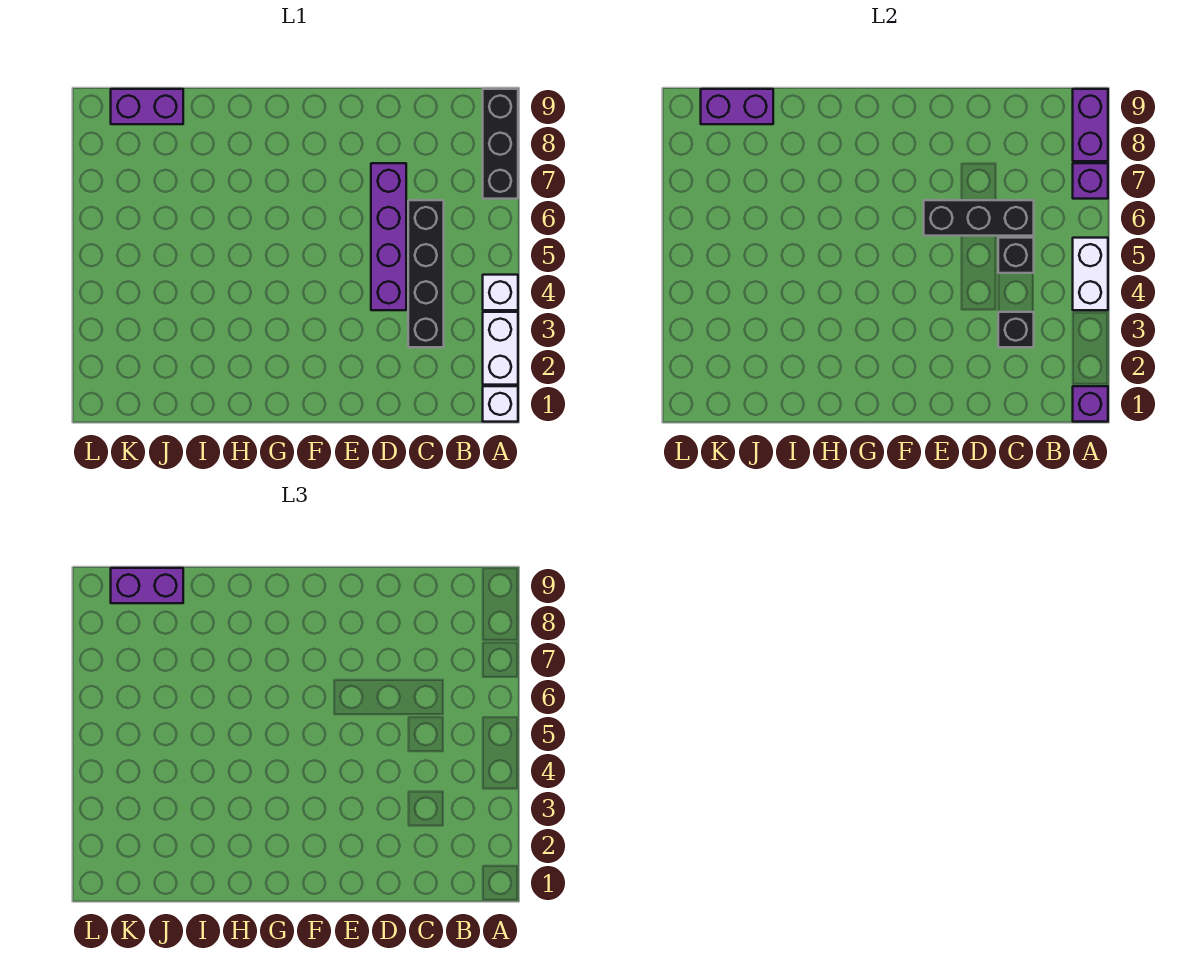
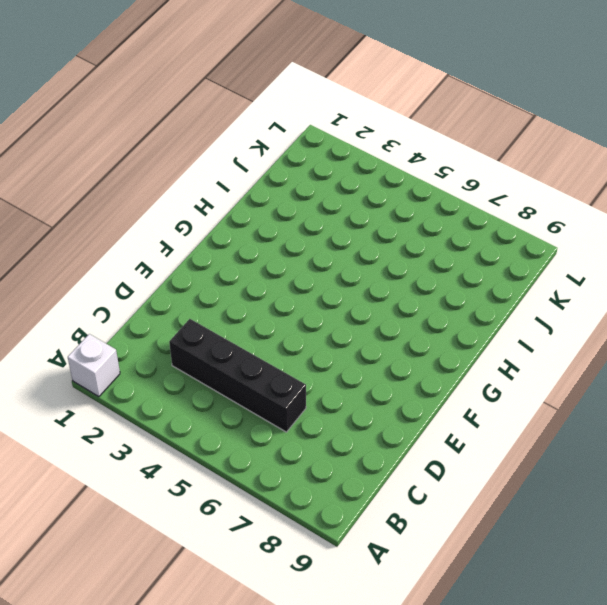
none -> white brick A2:A3 level 1
none -> white brick A4 level 1
none -> black brick A7:A9 level 1

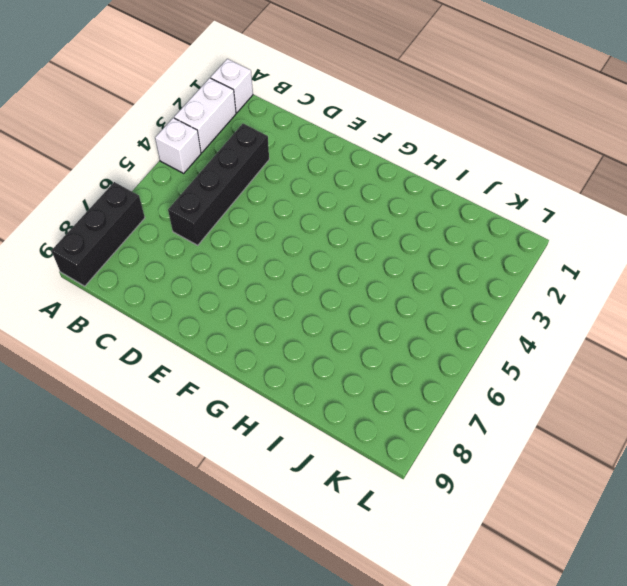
none -> purple brick D4:D7 level 1
none -> purple brick J9:K9 level 1
none -> purple brick A1 level 2

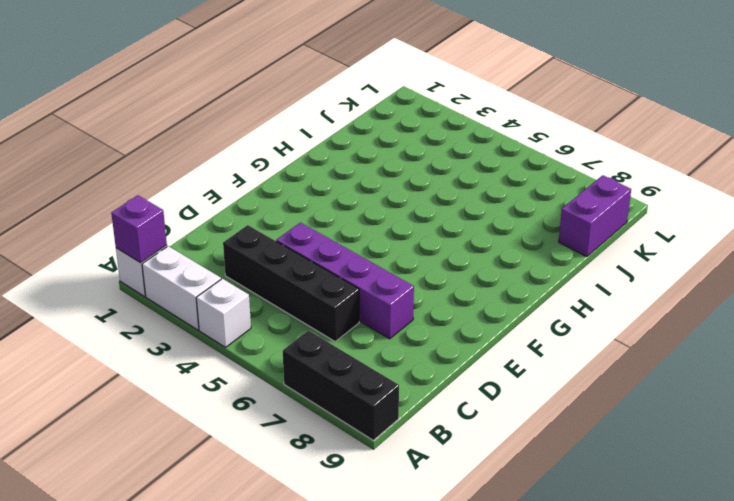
none -> white brick A4:A5 level 2
none -> purple brick A7 level 2
none -> purple brick A8:A9 level 2

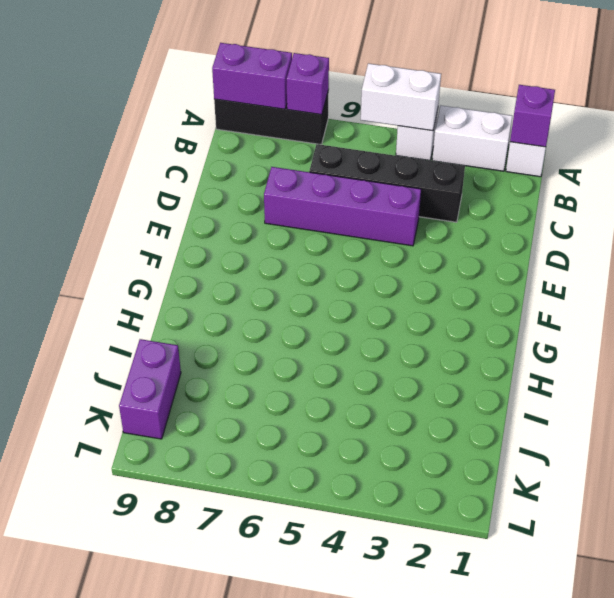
none -> black brick C3 level 2
none -> black brick C5 level 2
none -> black brick C6:E6 level 2

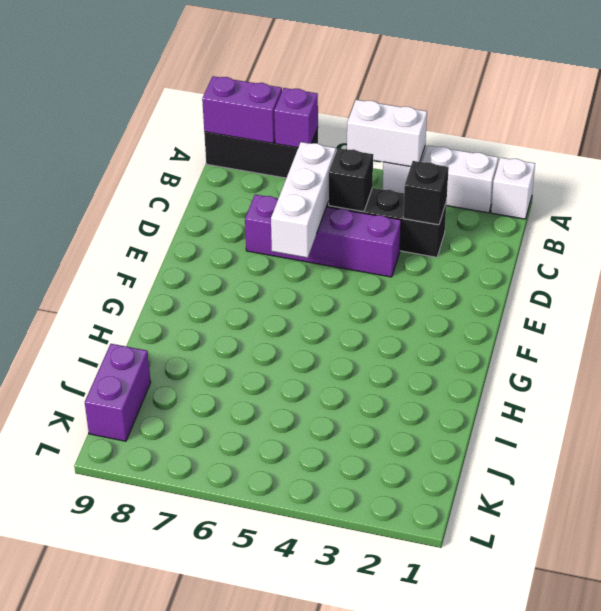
white brick C6:E6 level 2 -> black brick C6:E6 level 2
none -> purple brick A1 level 2
none -> purple brick J9:K9 level 2
none -> purple brick J9:K9 level 3

